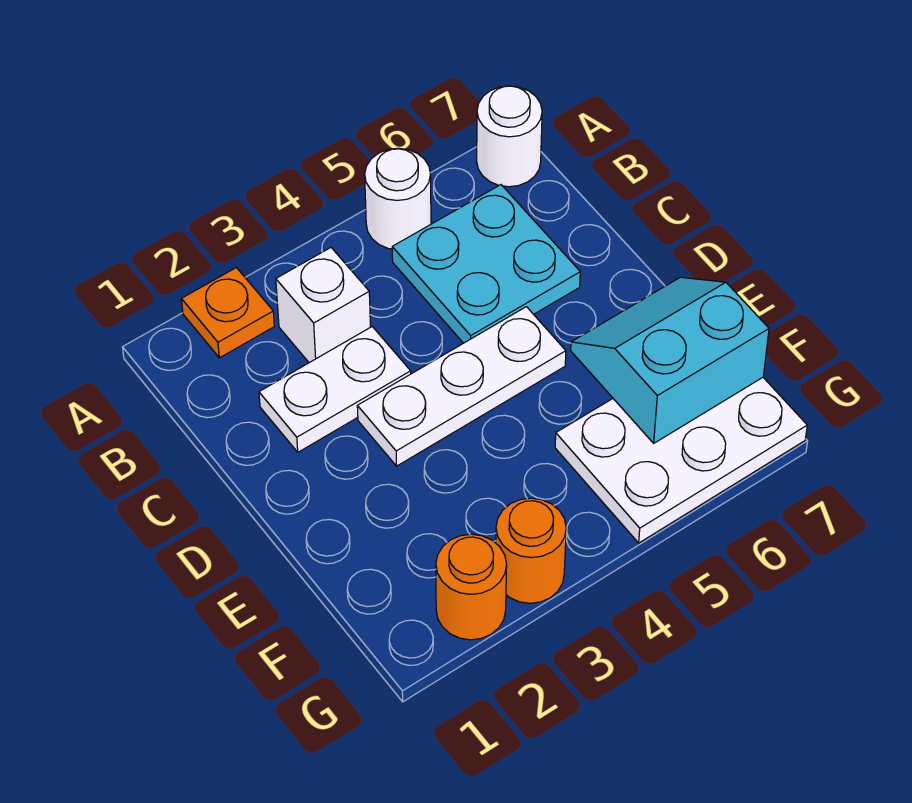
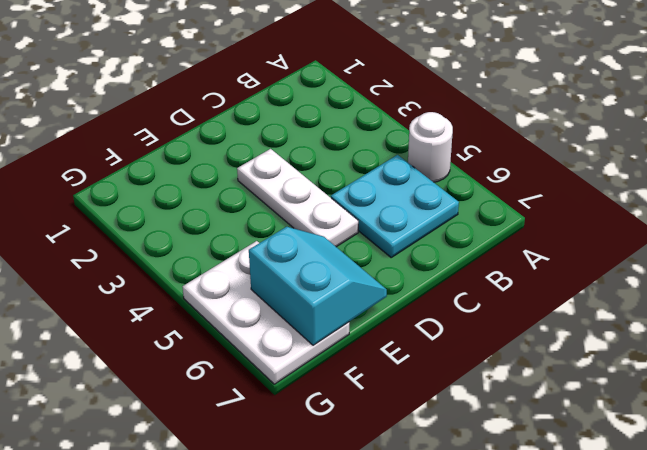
none -> orange plate A2 level 1
none -> white round brick A7 level 1

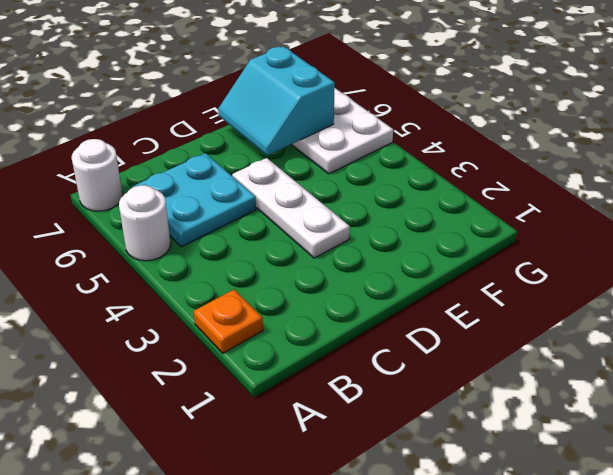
none -> white brick B3 level 1
none -> white plate C2:C3 level 1

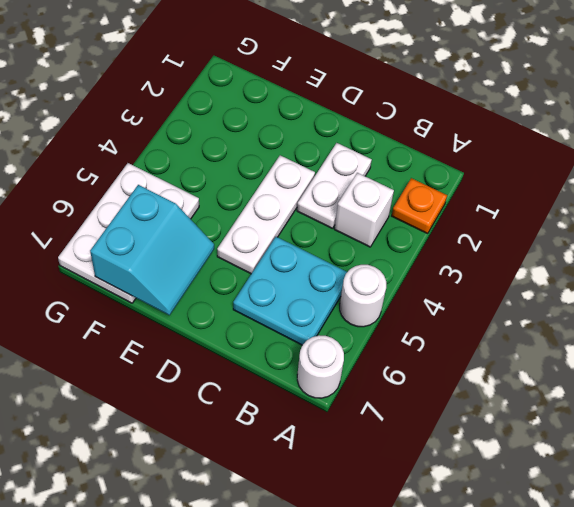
none -> orange round brick G2 level 1
none -> orange round brick G3 level 1

